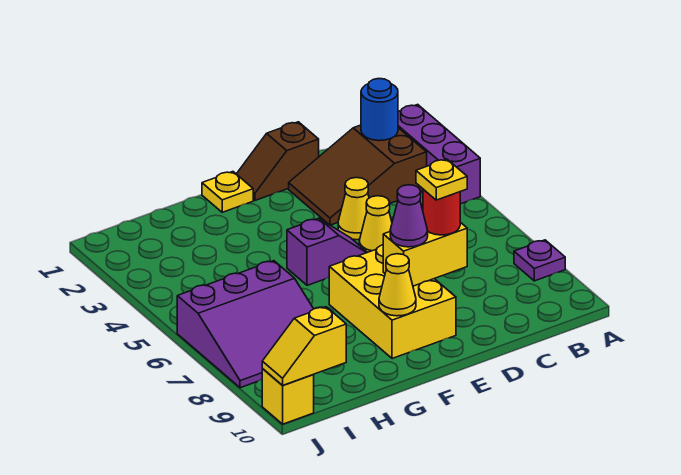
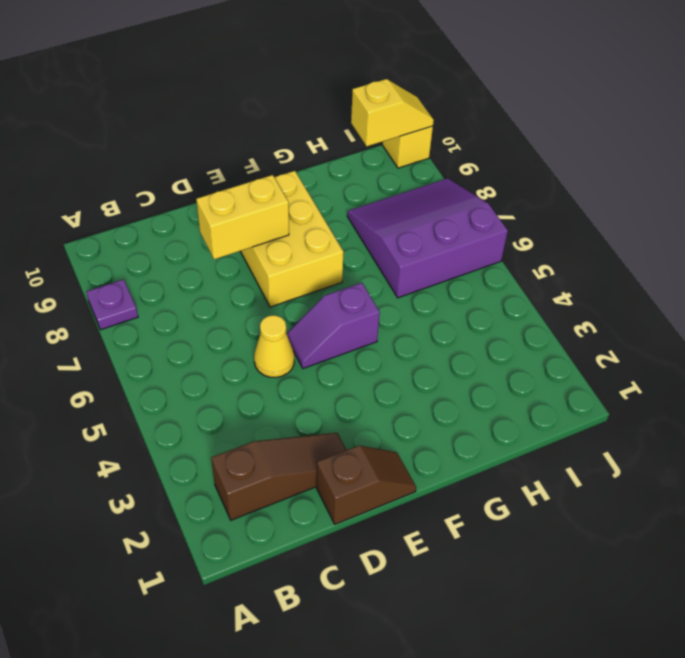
brown slope B2:D2 level 1 top B -> brown slope B2:D3 level 1 top B
none -> purple brick A2:A4 level 1
none -> yellow cone D4 level 1
none -> yellow plate F1 level 1

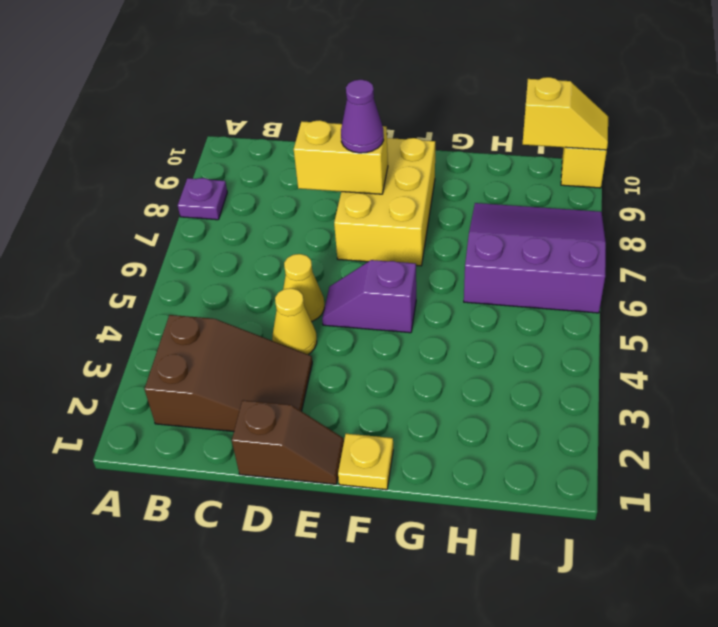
none -> purple brick A2:A4 level 1
none -> blue round brick B2 level 2
none -> yellow cone F9 level 2

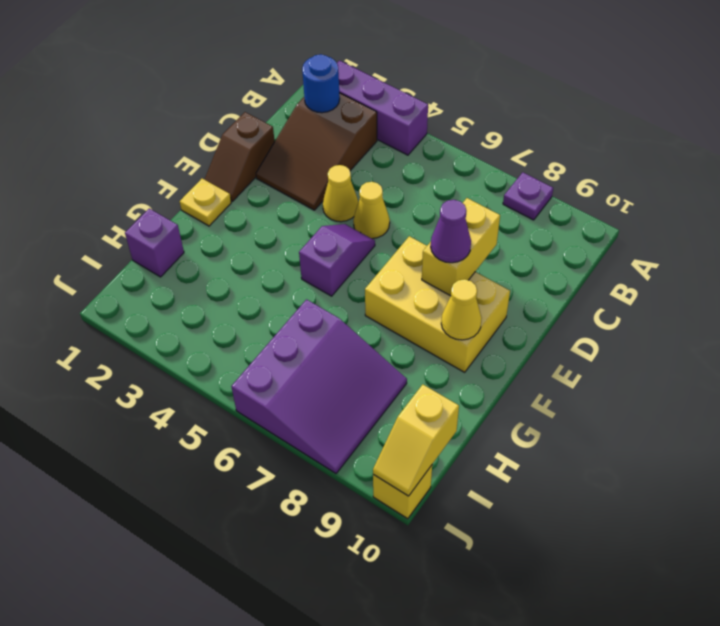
purple brick H1 level 1 -> none
none -> red round brick D8 level 3
none -> yellow plate D8 level 4

